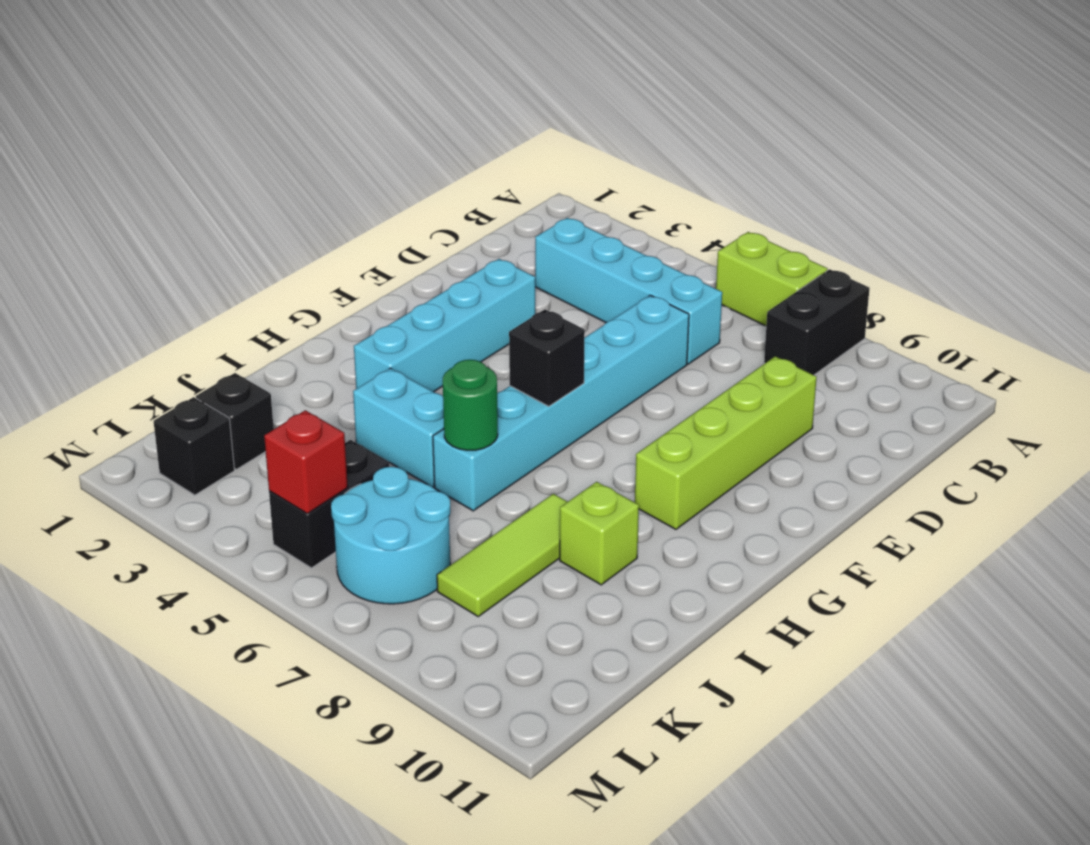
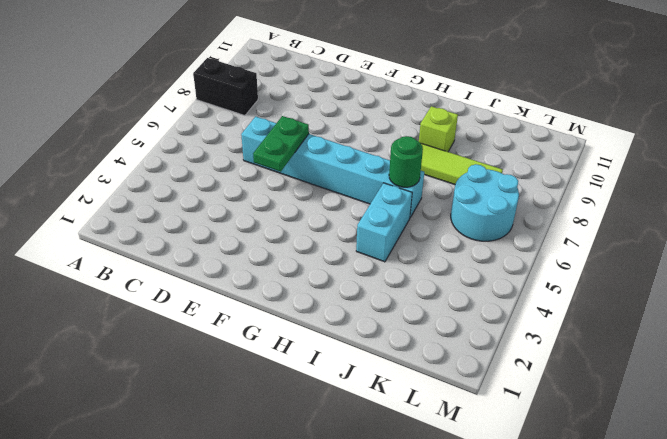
green plate E5:E6 level 2 -> none
none -> lime brick A6:A7 level 1
none -> cyan brick C3:C6 level 1
none -> lime brick D9:G9 level 1

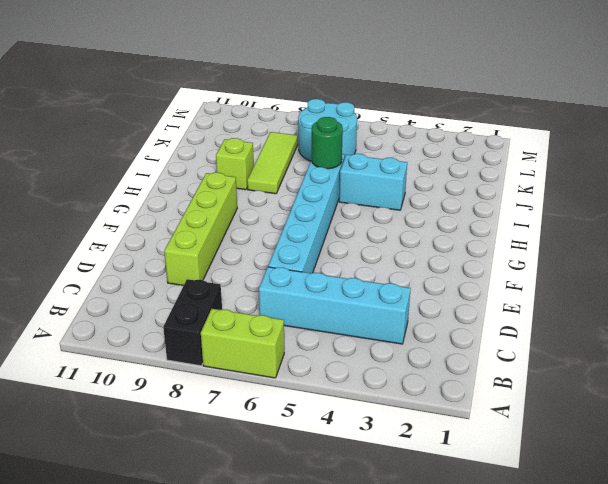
none -> cyan brick E3:H3 level 1
none -> black brick K2 level 1
none -> black brick K5:L5 level 1

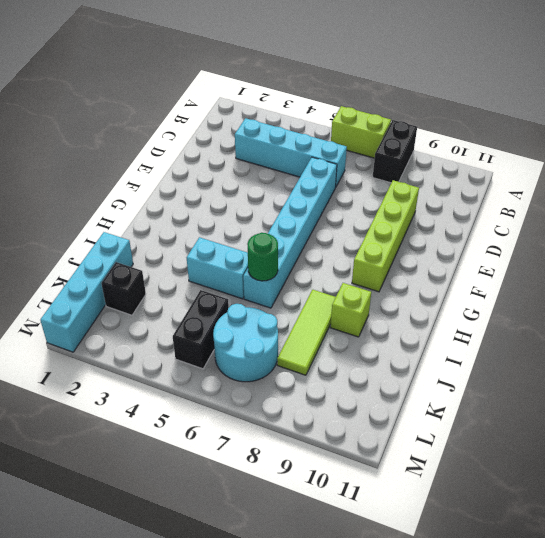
cyan brick J1:M1 level 1 -> cyan brick E3:H3 level 1
none -> black brick L2 level 1
none -> black brick G6 level 2
none -> red brick L5 level 2

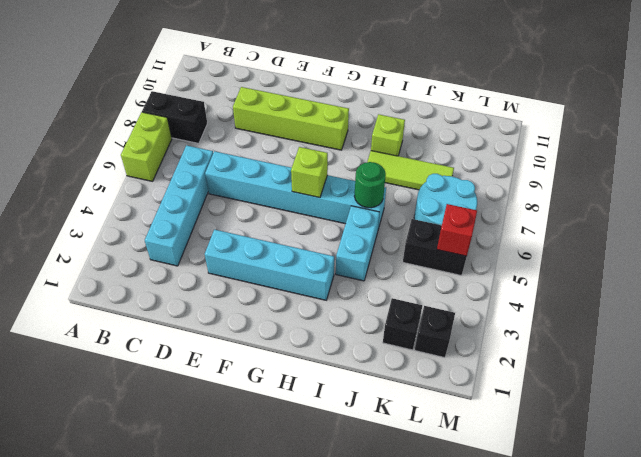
lime brick G6 level 2 -> black brick G6 level 2

